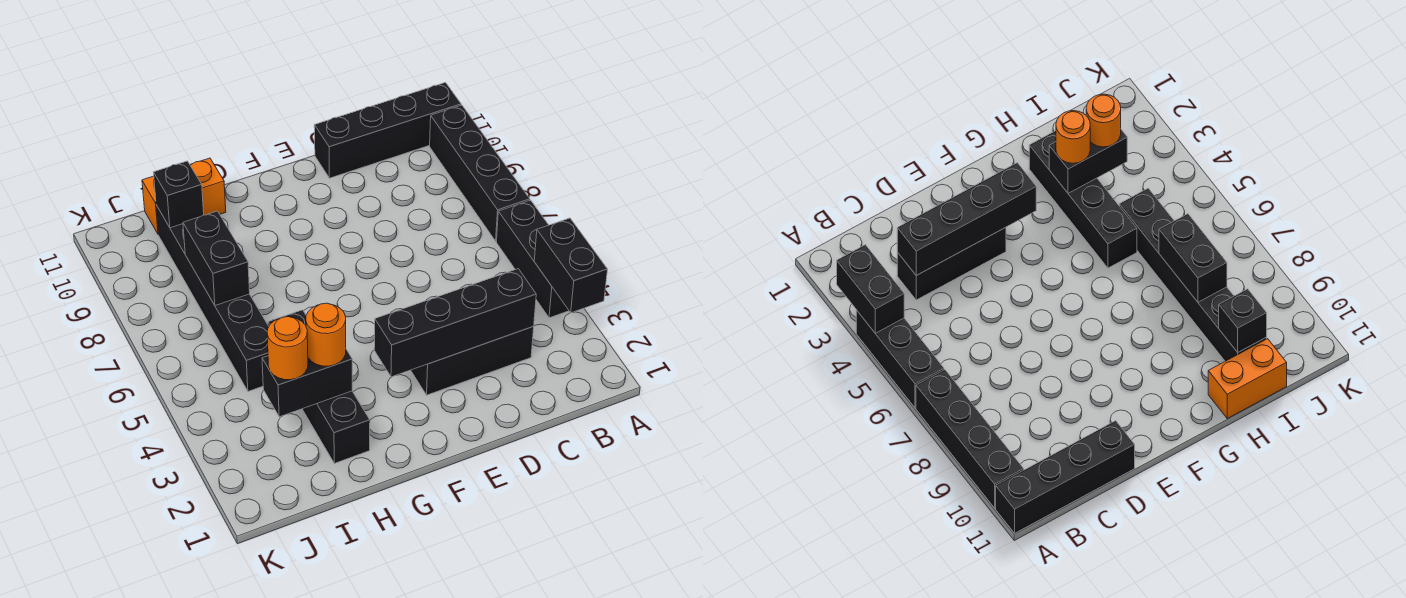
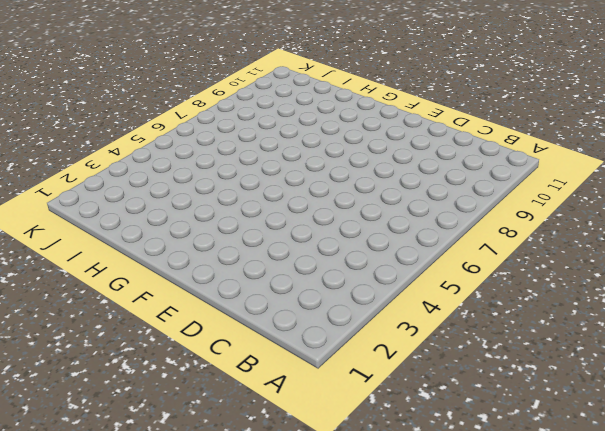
none -> black brick A4:A6 level 1
none -> black brick A7:A10 level 1
none -> black brick A11:D11 level 1

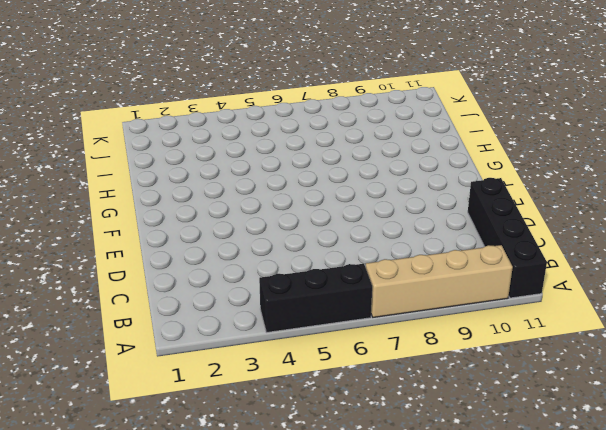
tan brick A7:A10 level 1 -> black brick A7:A10 level 1
none -> black brick C3:E3 level 1
none -> black brick H2:H5 level 1
none -> orange brick H11:I11 level 1

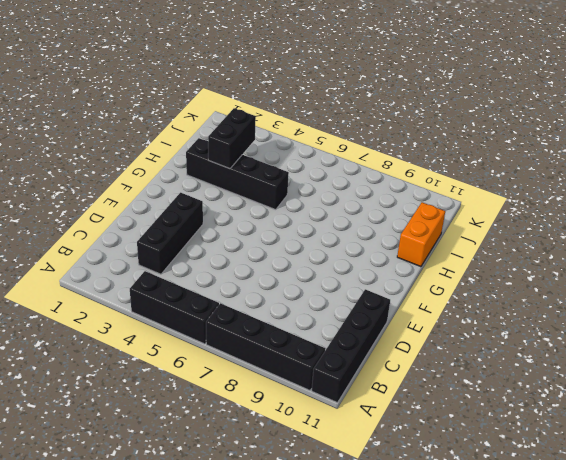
none -> black brick I5:I10 level 1
none -> black brick A3:A4 level 2
none -> black brick C3:F3 level 2

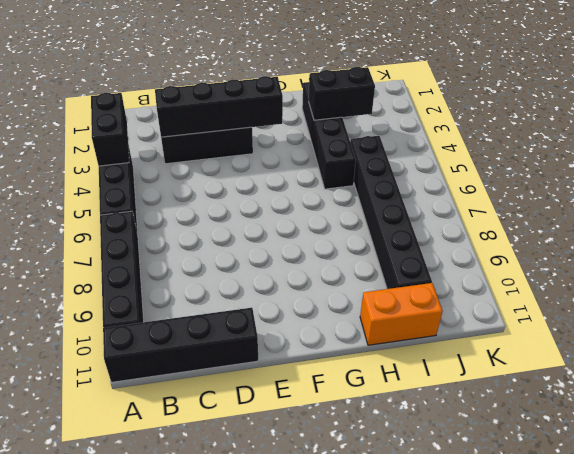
none -> black brick I7:I8 level 2
none -> black brick I10 level 2
none -> orange round brick H3 level 3

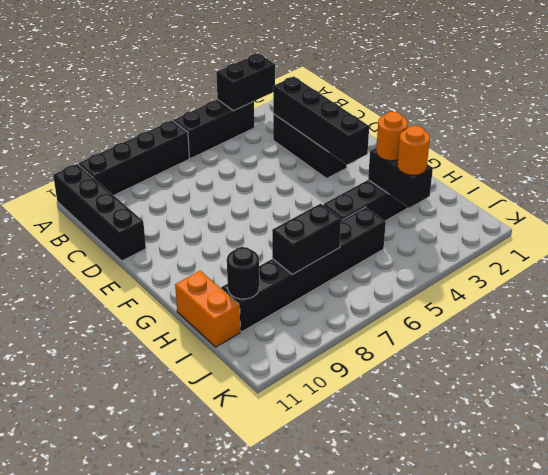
black round brick I10 level 2 -> black brick I10 level 2

